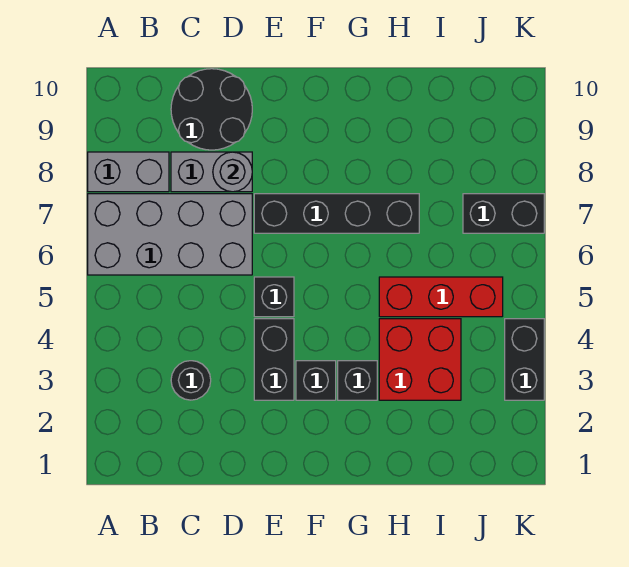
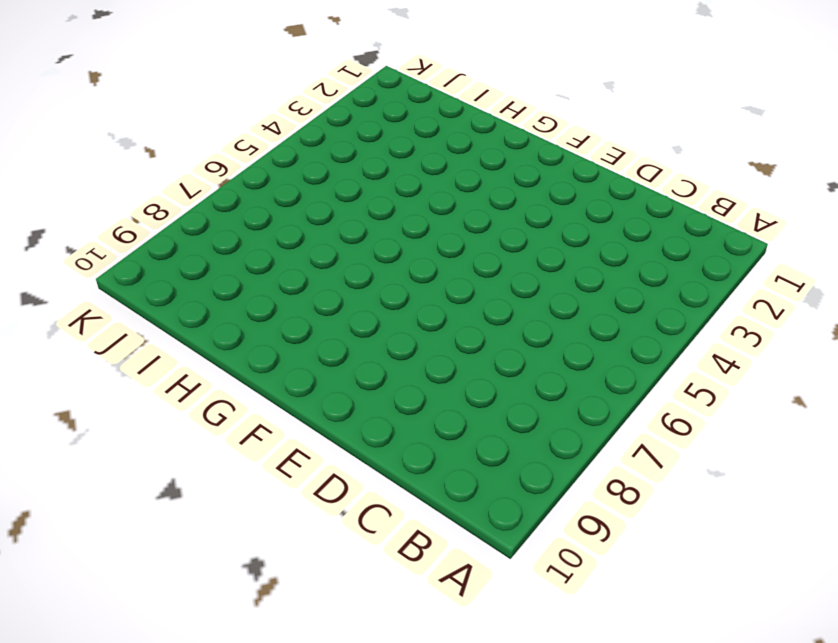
none -> grey brick A6:D7 level 1
none -> grey brick A8:B8 level 1
none -> black round brick C3 level 1

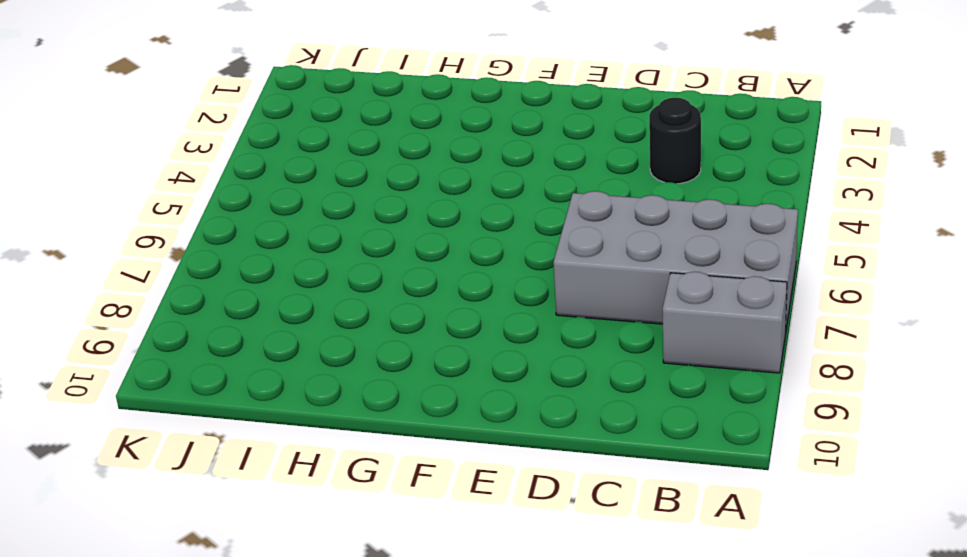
none -> grey brick C8:D8 level 1
none -> black round brick C9:D10 level 1
none -> black brick E3:E4 level 1

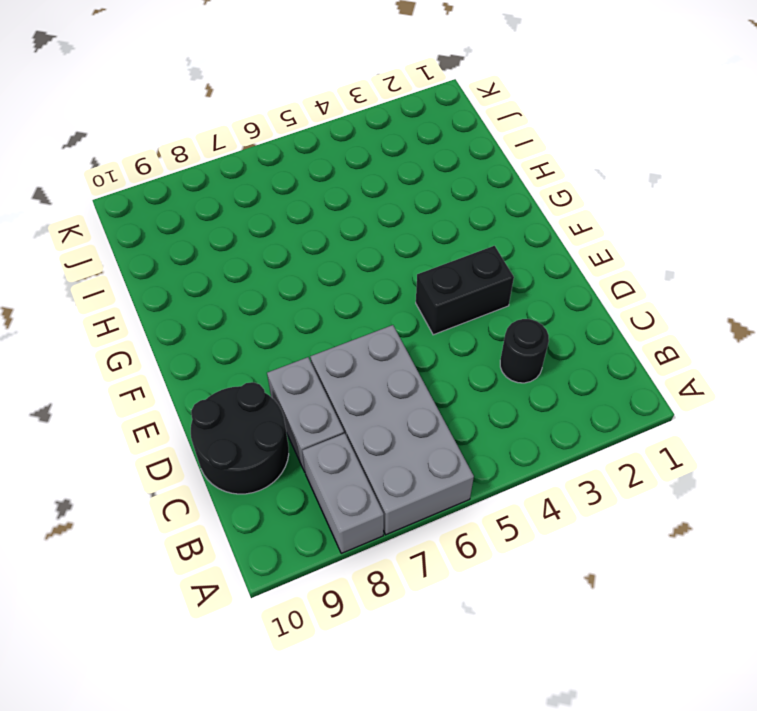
none -> black brick E5 level 1
none -> black brick E7:H7 level 1
none -> black brick F3 level 1

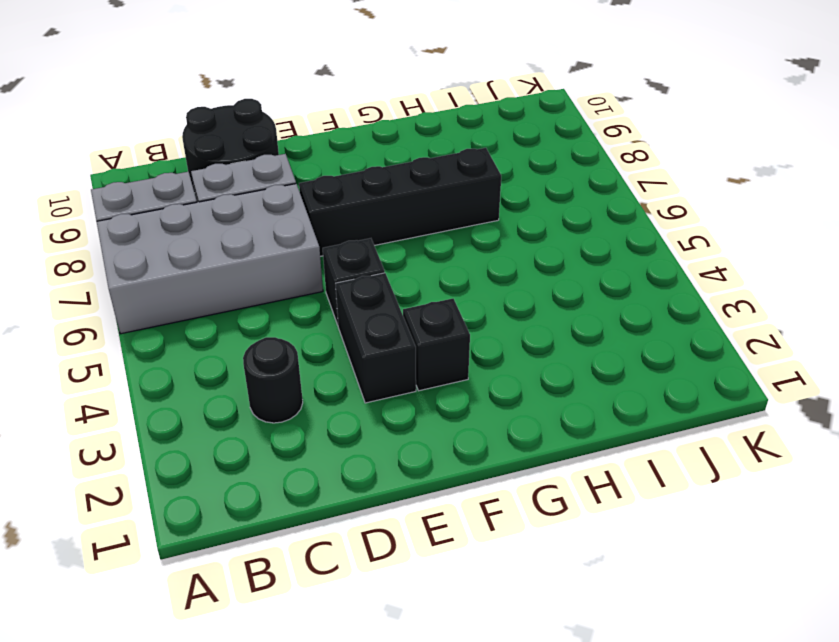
none -> black brick G3 level 1
none -> red brick H3:I4 level 1
none -> red brick H5:J5 level 1

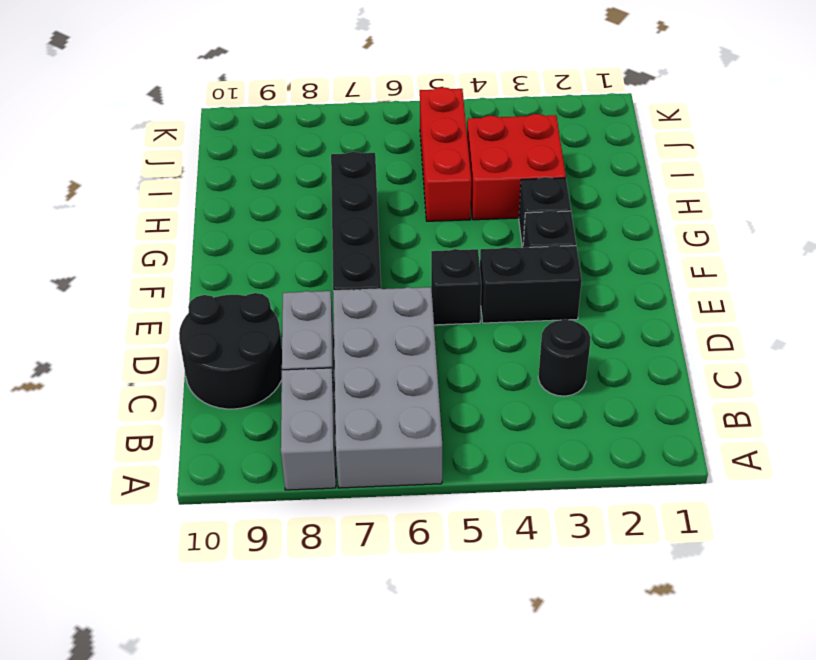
none -> black brick J7:K7 level 1
none -> black brick K3:K4 level 1
none -> grey round brick D8 level 2

